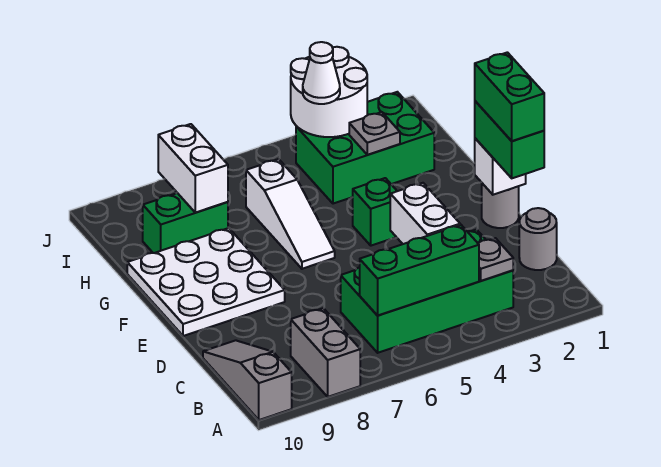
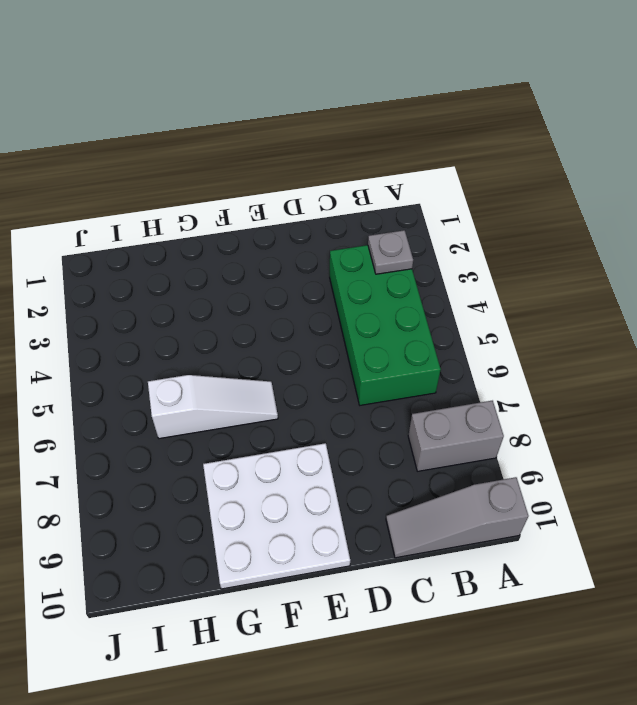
none -> grey round brick C1 level 1
none -> grey round brick E1 level 1
none -> green brick F4 level 1

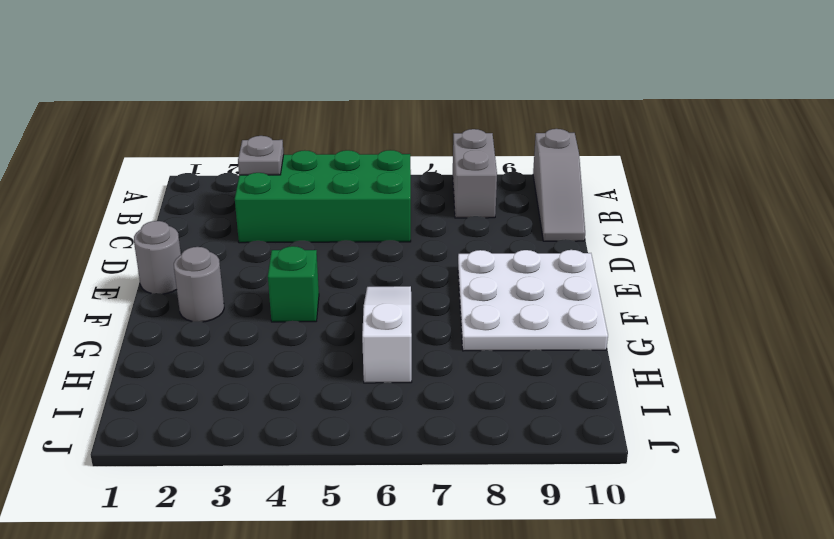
grey round brick F2 level 1 -> grey round brick C1 level 1
none -> green brick H2:I4 level 1
none -> green brick H8:H9 level 1
none -> green brick B4:B6 level 2

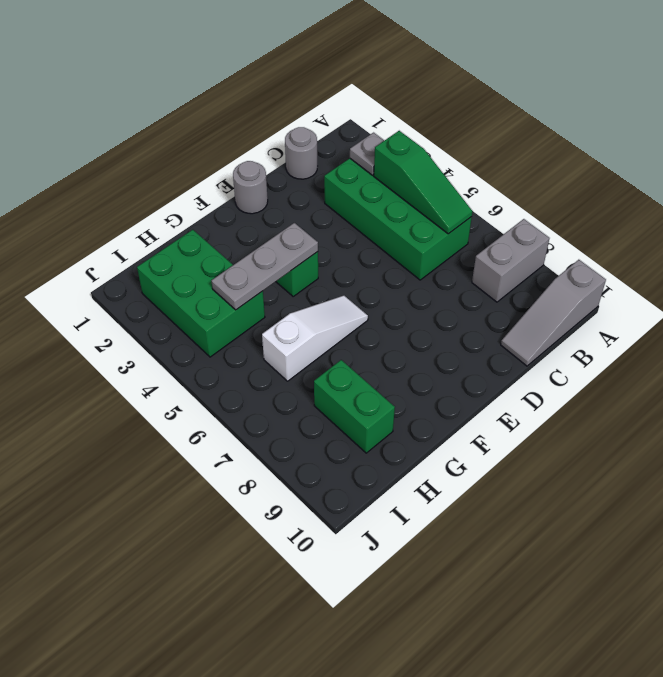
green slope B4:B6 level 2 top 4 -> green brick B4:B6 level 2
grey plate F4:H4 level 2 -> none
none -> white plate E8:G10 level 1
none -> white brick C4:D4 level 2
none -> white brick E1 level 2

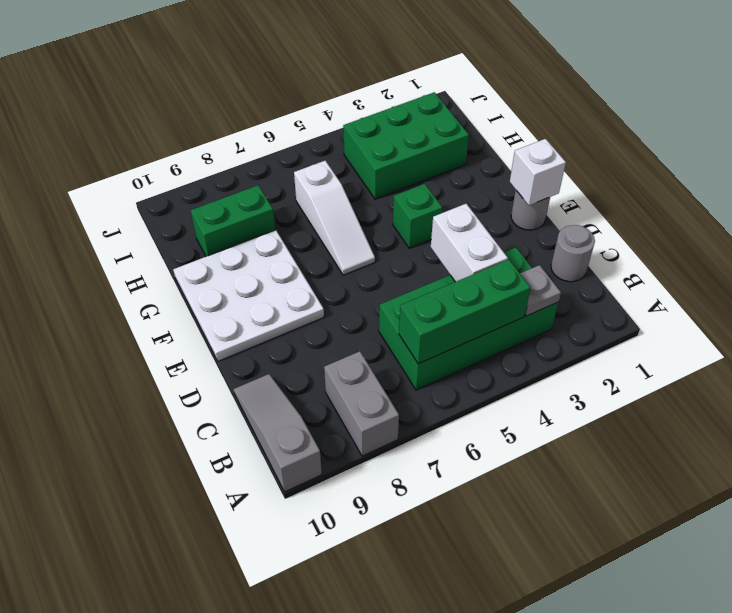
none -> grey plate H3 level 2
none -> white brick H8:I8 level 2
none -> white round brick I3:J4 level 2

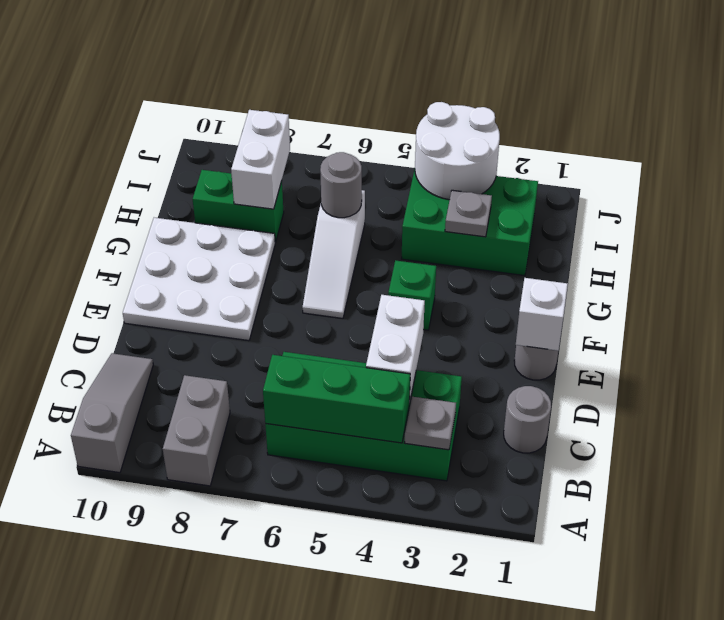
grey round brick H6 level 2 -> none
none -> green brick D1:E1 level 3
none -> white cone I4 level 3
none -> green brick D1:E1 level 4

